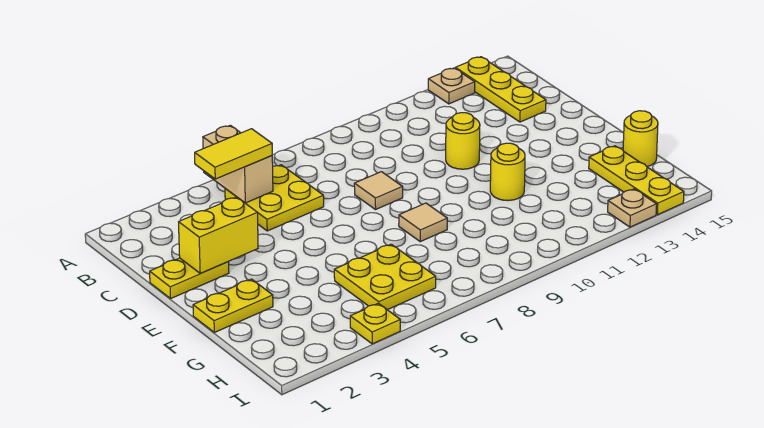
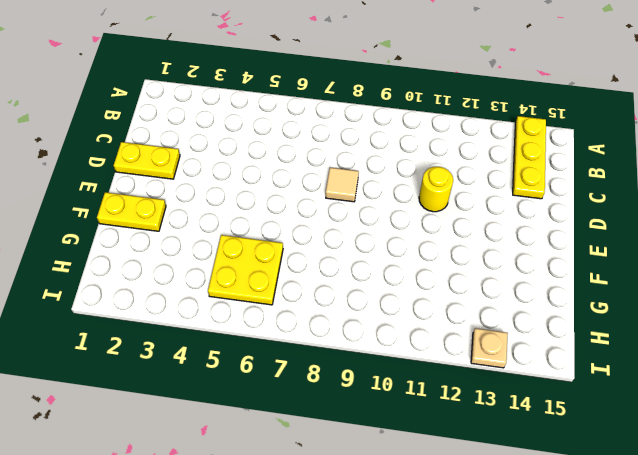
none -> tan plate A13 level 1
none -> yellow plate B5:C6 level 1
none -> tan tile F8 level 1

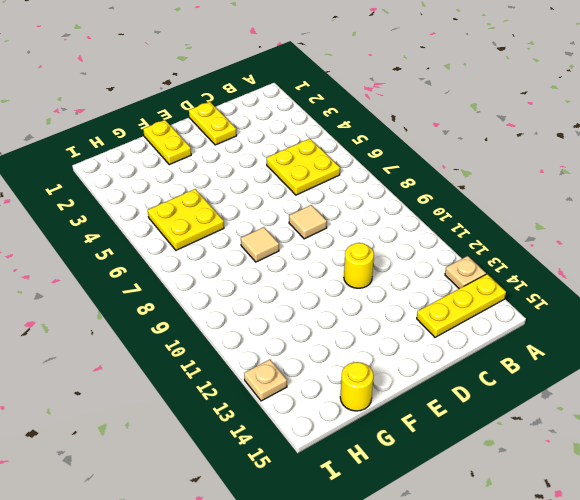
none -> yellow round brick F11 level 1
none -> yellow plate G14:I14 level 1
none -> yellow plate I4 level 1

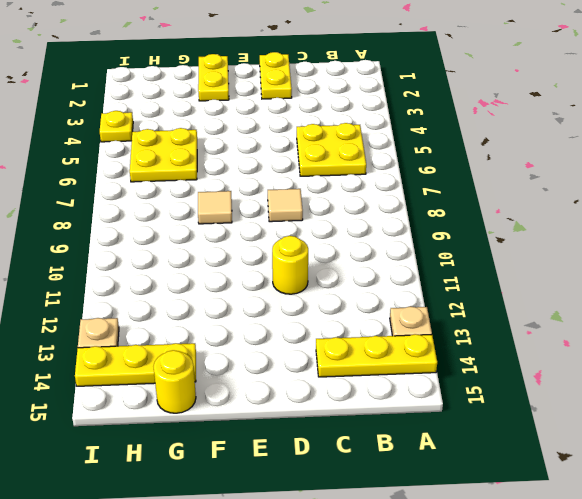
none -> yellow round brick F11 level 1
none -> tan brick A5:B5 level 2
none -> yellow brick D2:D3 level 2

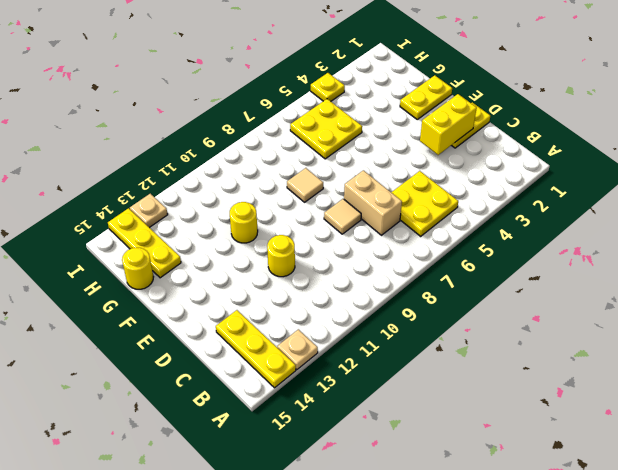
tan brick C7:D7 level 1 -> tan brick A5:B5 level 2
none -> yellow tile B4:B5 level 3

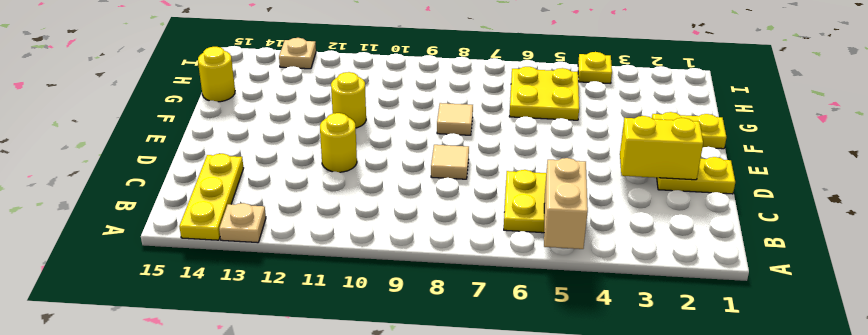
none -> yellow plate G14:I14 level 1
none -> yellow tile B4:B5 level 3

